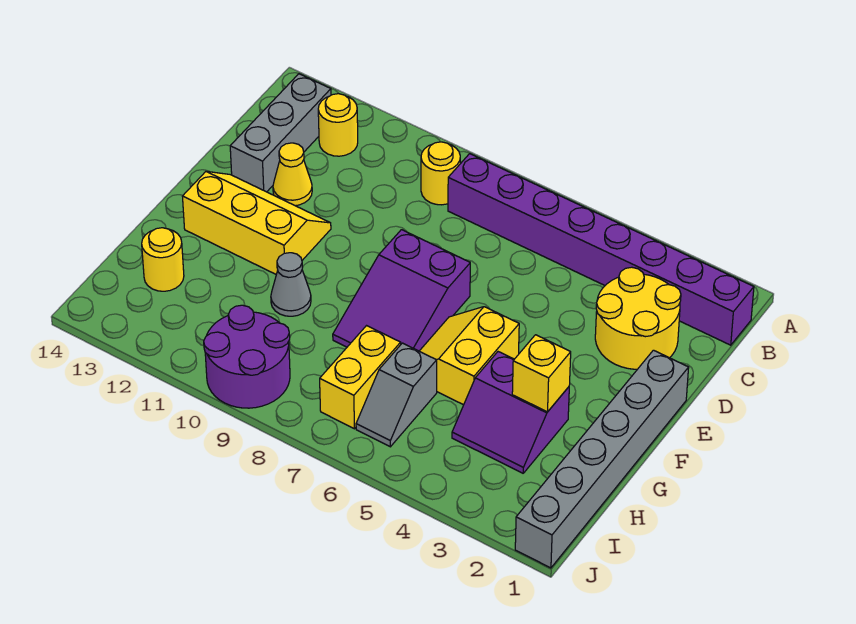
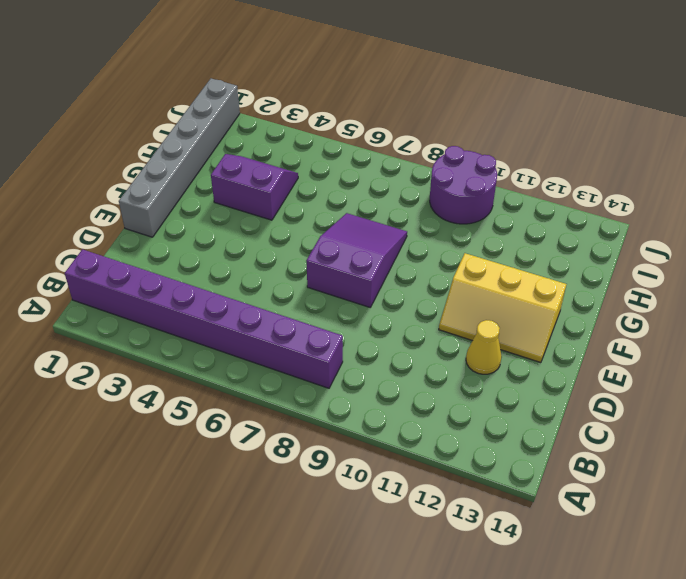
none -> yellow round brick B9 level 1
none -> yellow round brick B12 level 1
none -> grey brick B13:D13 level 1

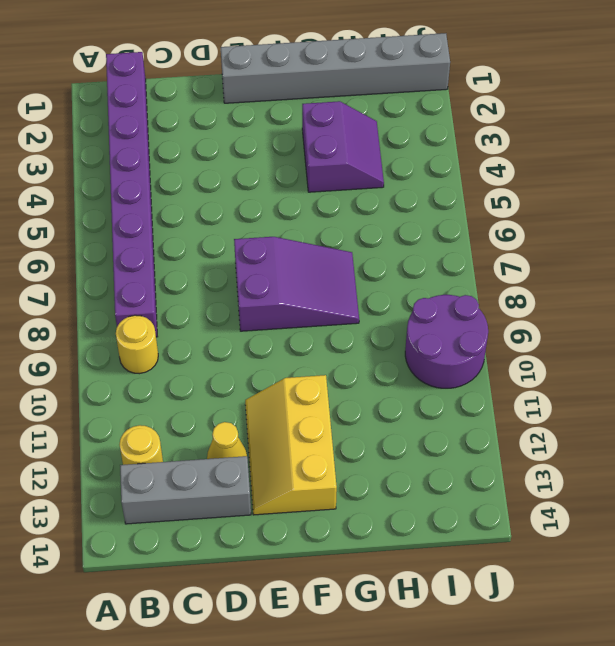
none -> yellow round brick C2:D3 level 1
none -> yellow slope F5:G6 level 1 top 5
none -> grey cone G10 level 1

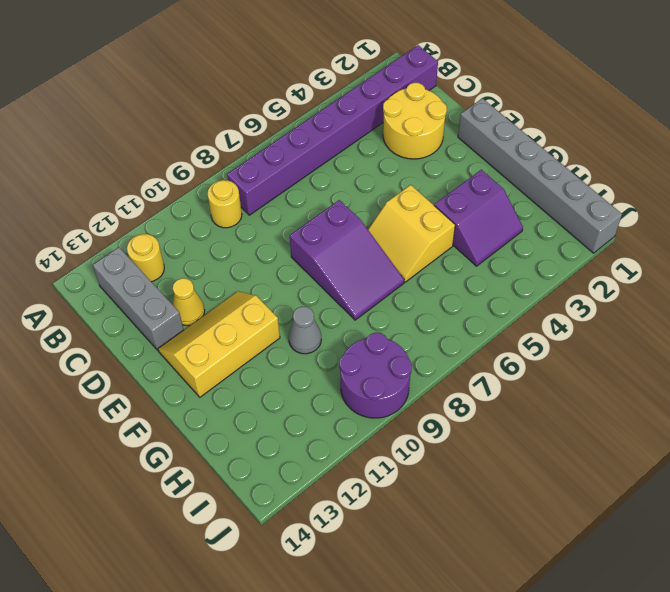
none -> grey slope H6:I6 level 1 top H
none -> yellow brick H7:I7 level 1
none -> yellow round brick H13 level 1

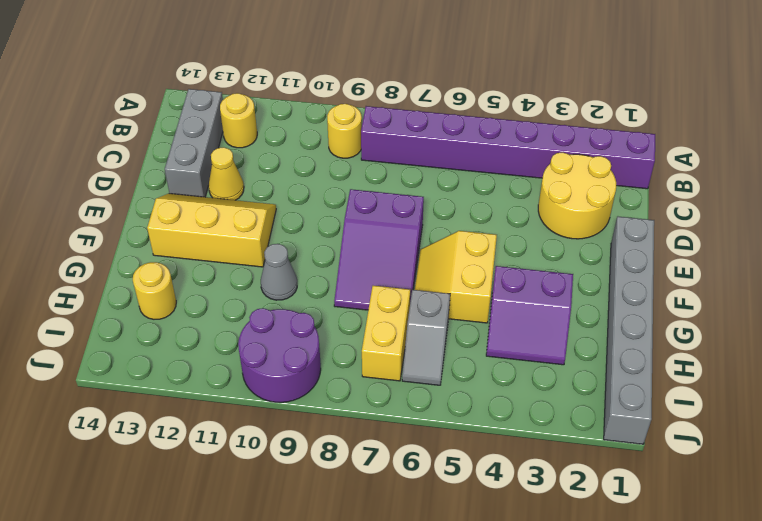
none -> yellow brick G3 level 2

